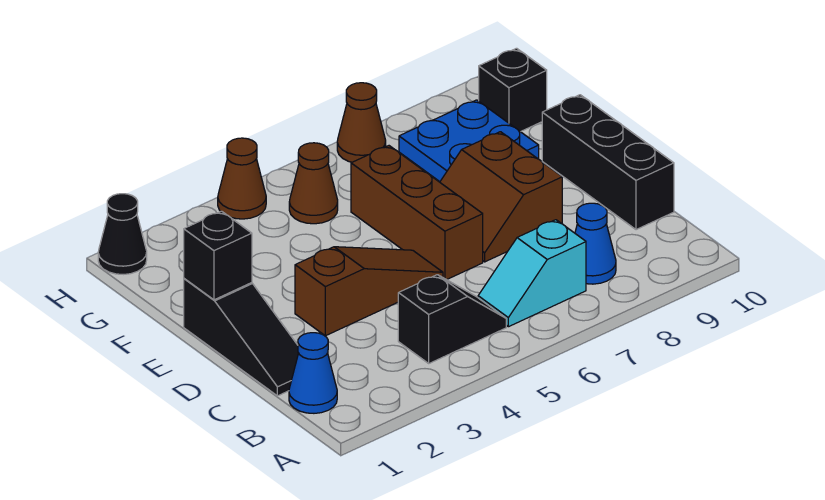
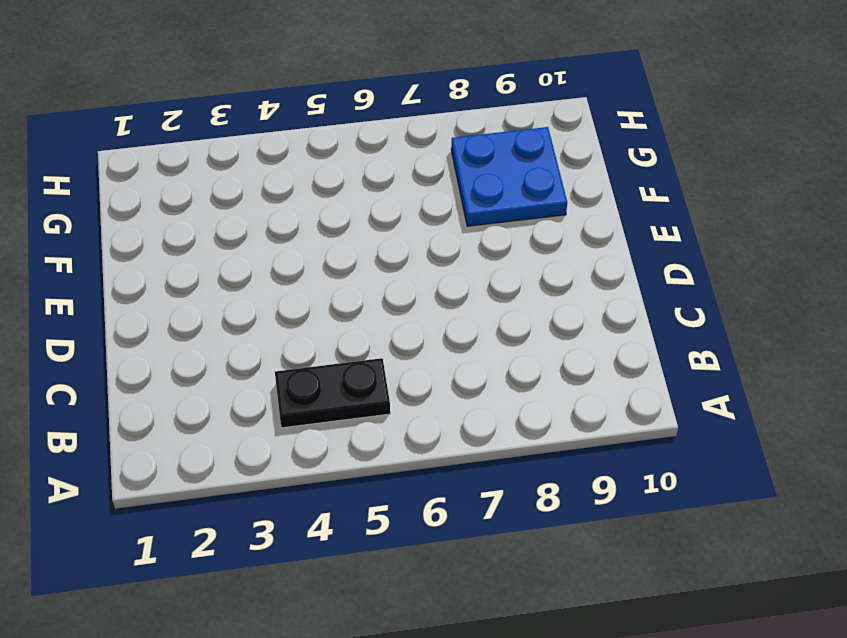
black plate B4:B5 level 1 -> black slope B4:B5 level 1 top 4
none -> blue cone B1 level 1
none -> cyan slope B6:B7 level 1 top 7
none -> blue cone B8 level 1

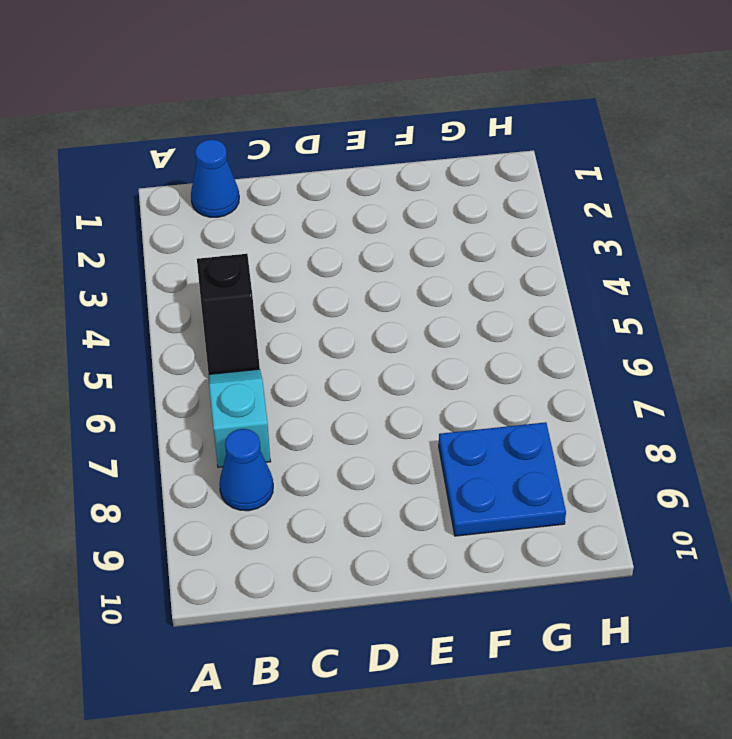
none -> black slope C1:E1 level 1 top E
none -> black brick C10:E10 level 1
none -> brown slope D3:D5 level 1 top 3

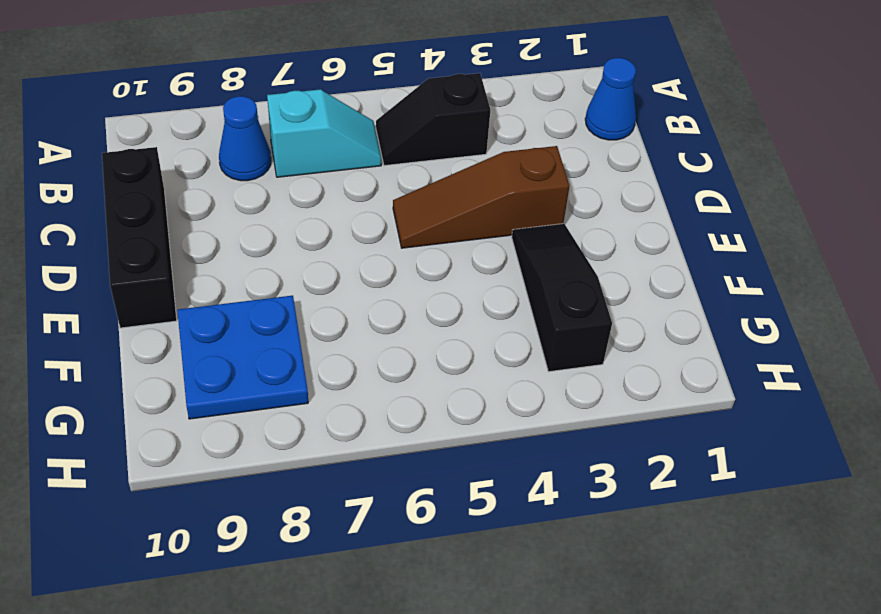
black slope E3:G3 level 1 top G -> black slope C1:E1 level 1 top E
none -> brown brick D6:F6 level 1
none -> brown slope D7:E8 level 1 top 8
none -> brown cone G5 level 1

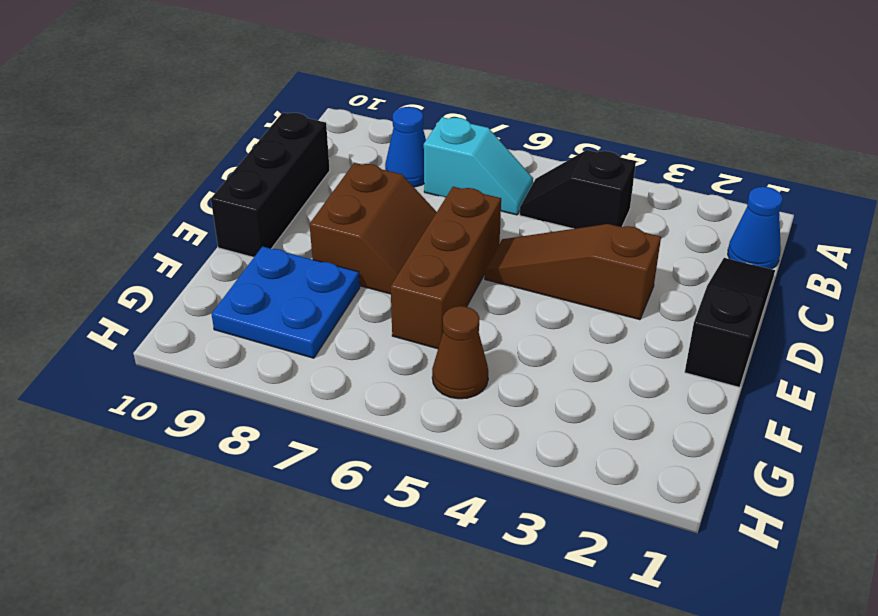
none -> black brick G10 level 1
none -> black cone H1 level 1
none -> brown cone H4 level 1

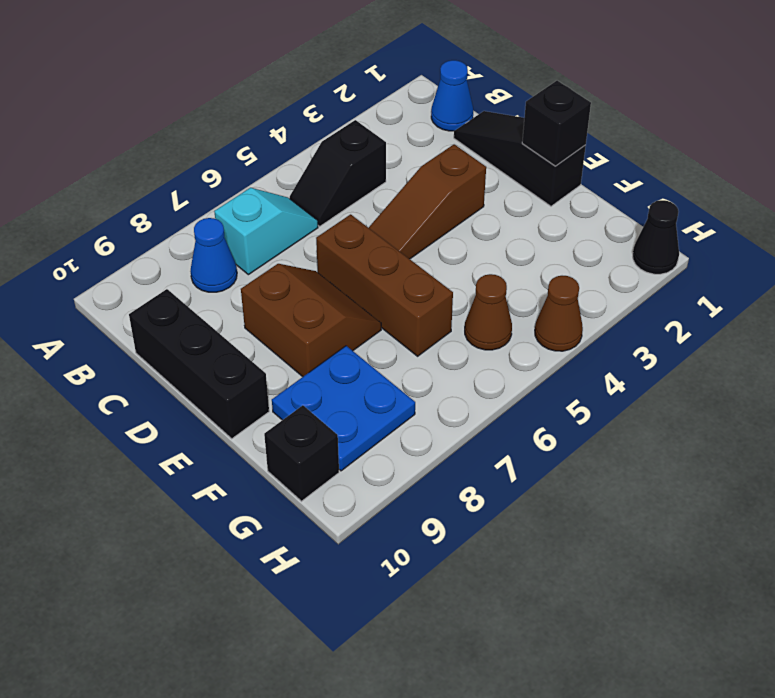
none -> brown cone H7 level 1

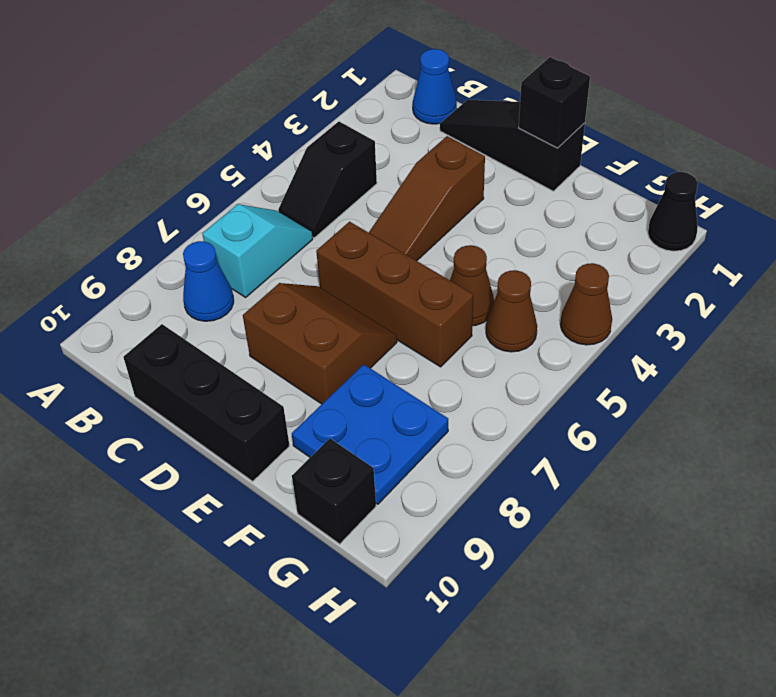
brown cone F5 level 1 -> brown cone H7 level 1

